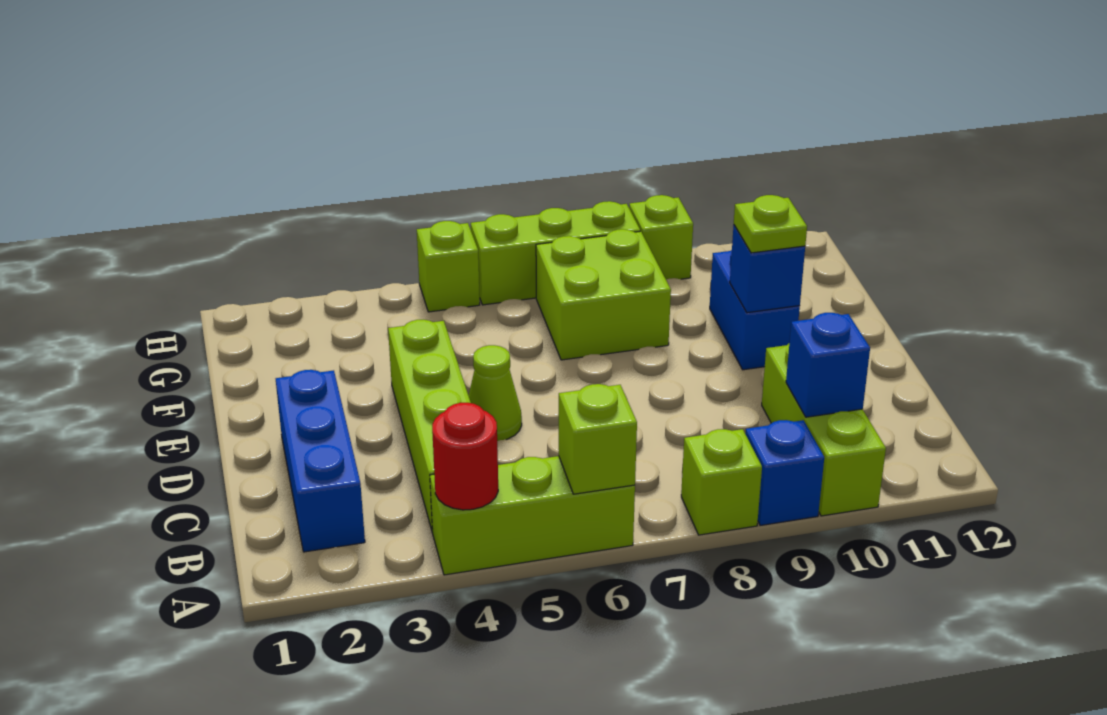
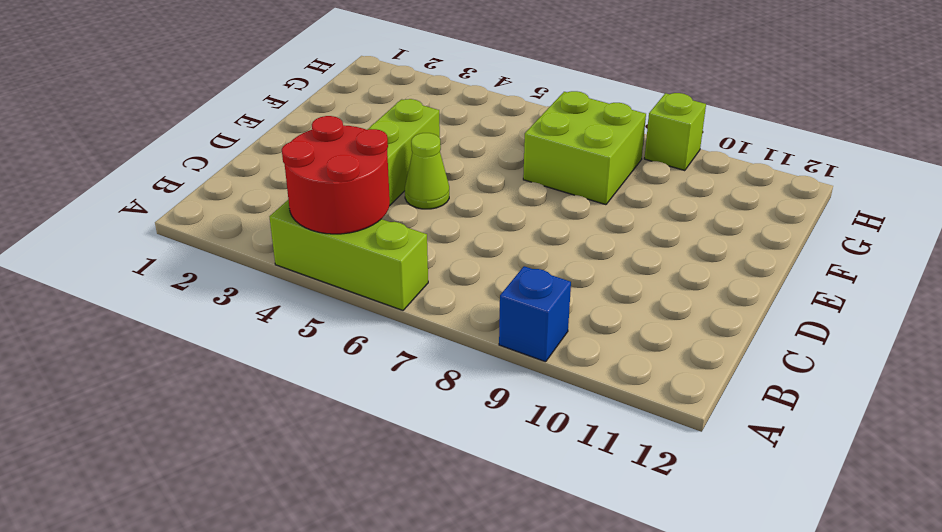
red round brick A4:B5 level 2 -> red round brick A4 level 2
none -> lime brick A8 level 1
none -> lime brick A10:C10 level 1
none -> blue brick B2:D2 level 1

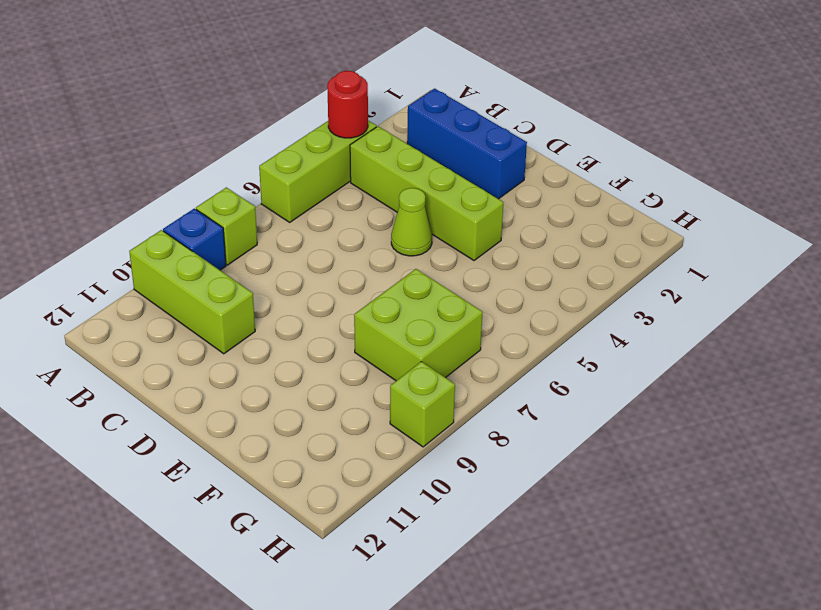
none -> blue brick E10:F10 level 1
none -> lime brick H5 level 1
none -> lime brick H6:H8 level 1

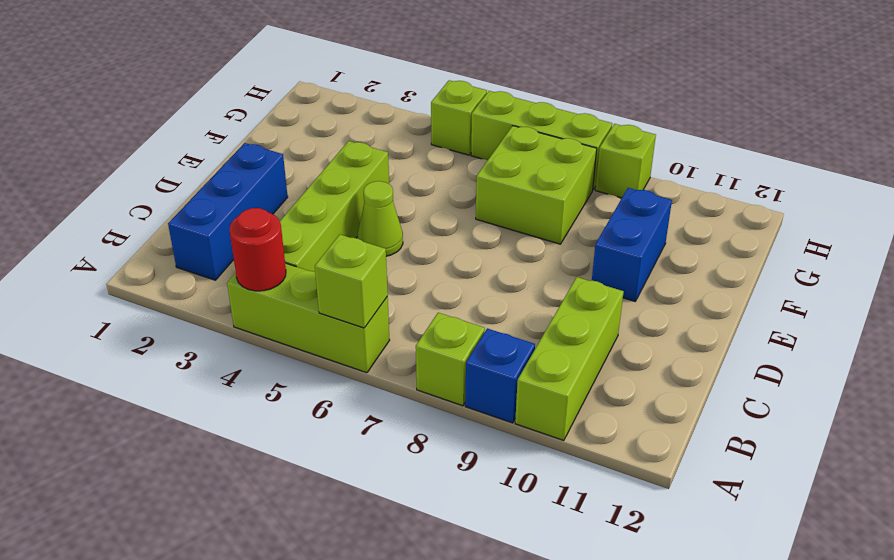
none -> blue brick B10 level 2
none -> blue brick E10 level 2
none -> lime plate E10 level 3

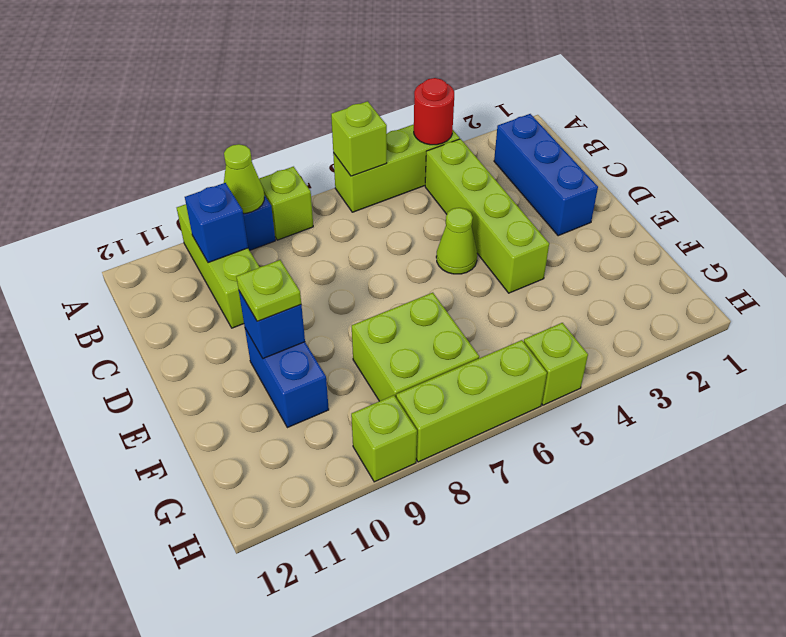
lime cone A9 level 2 -> none

